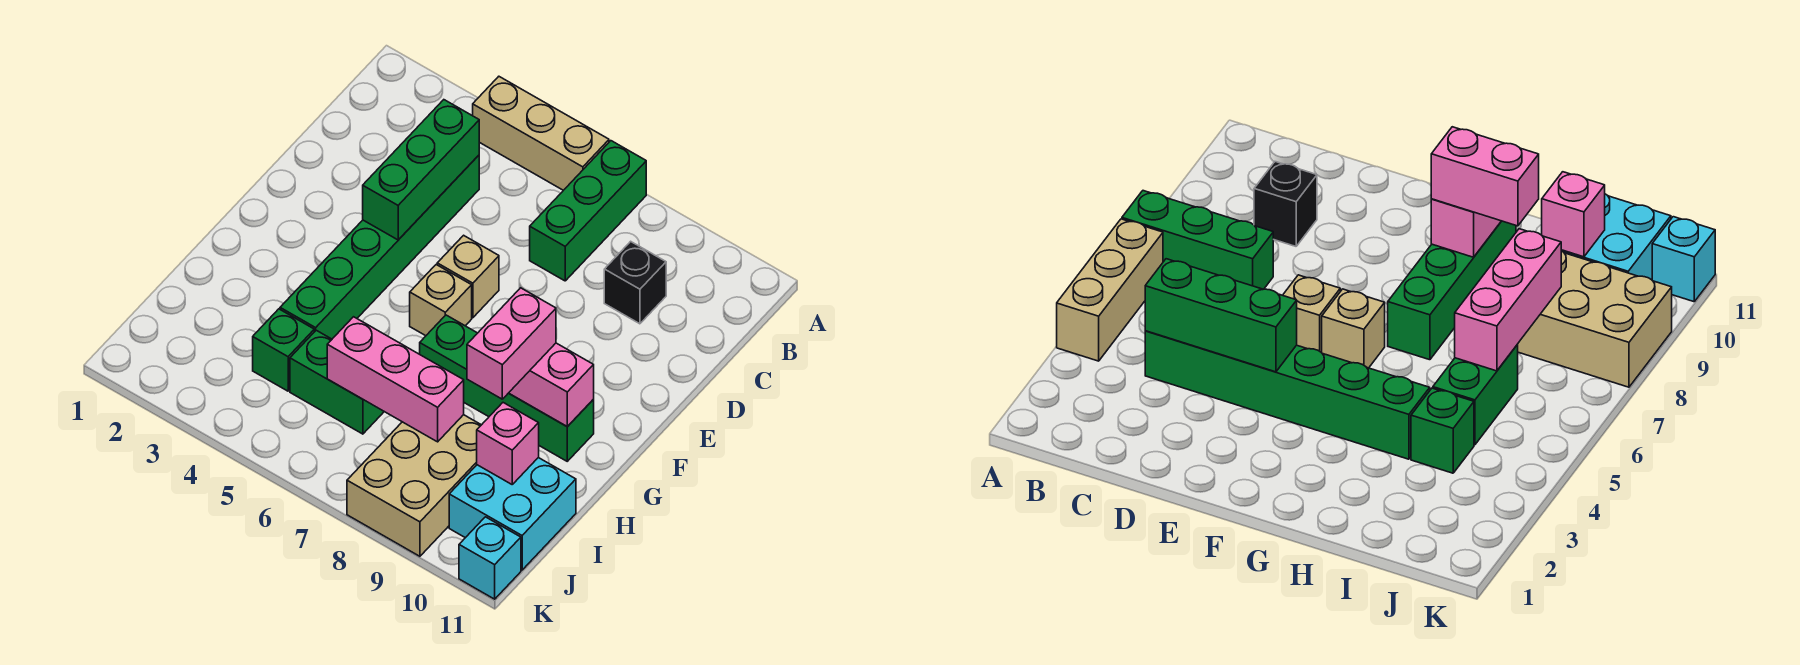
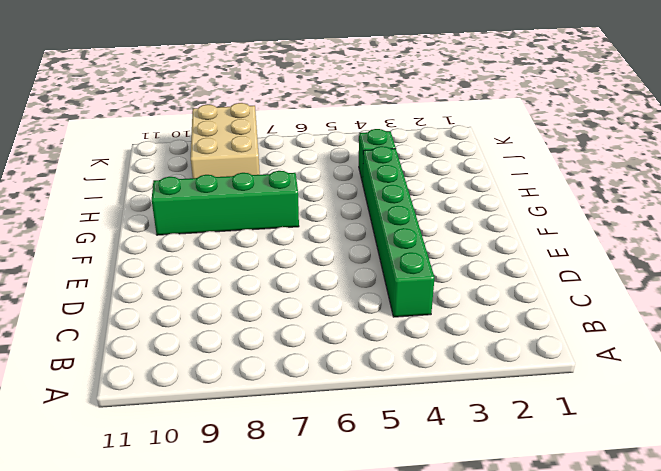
none -> tan brick A4:A6 level 1
none -> green brick A7:C7 level 1
none -> black brick C9 level 1

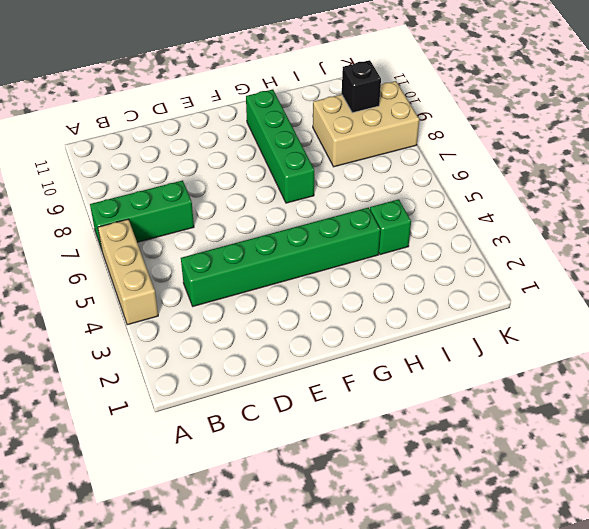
black brick J9 level 2 -> black brick C9 level 1
none -> tan brick E6 level 1
none -> tan brick F6 level 1
none -> green brick I5:I6 level 1

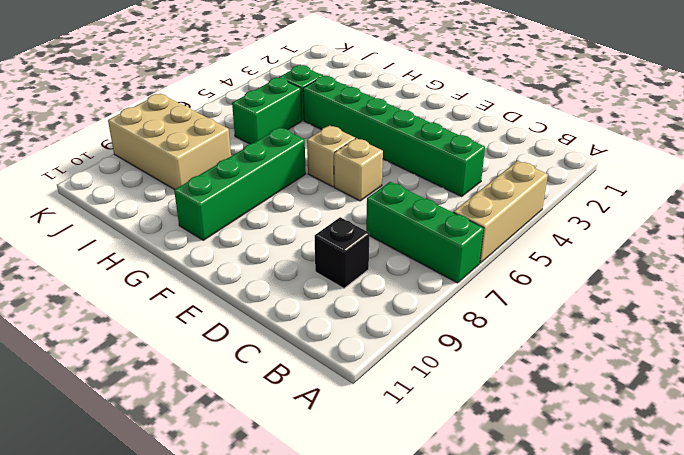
none -> cyan brick I10:J11 level 1
none -> cyan brick K11 level 1
none -> green brick C4:E4 level 2

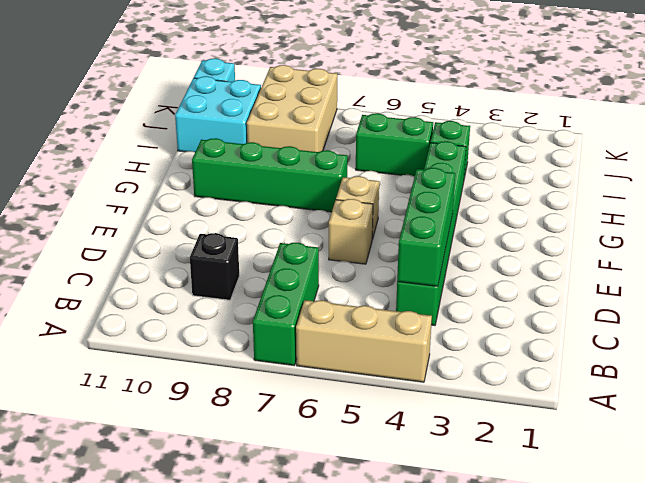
none -> pink brick G9:G10 level 2
none -> pink brick I6:I8 level 2
none -> pink brick I10 level 2

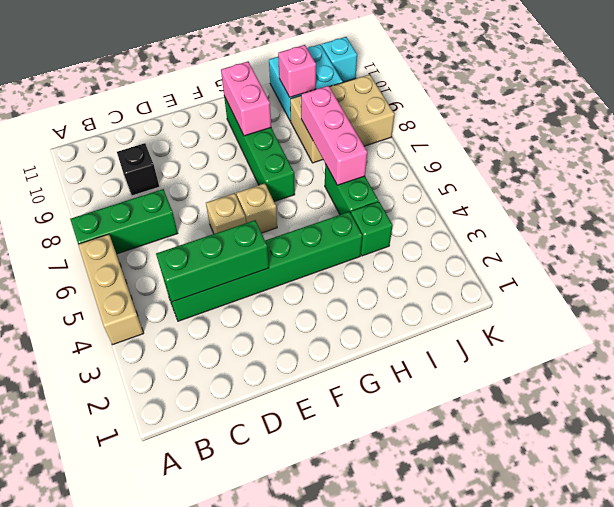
none -> pink brick G9:H9 level 3

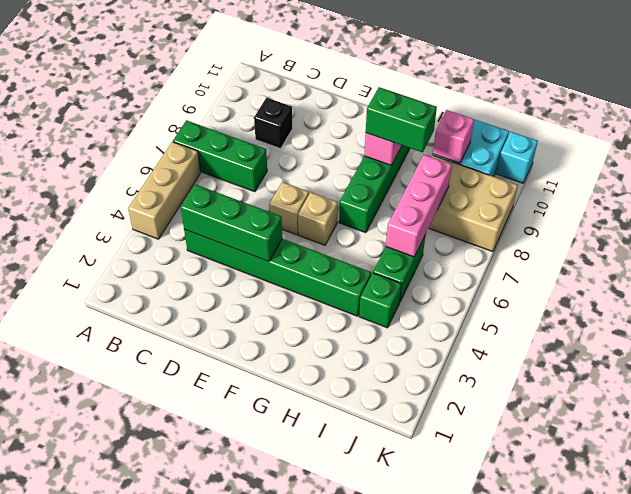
green brick G9:H9 level 3 -> pink brick G9:H9 level 3

